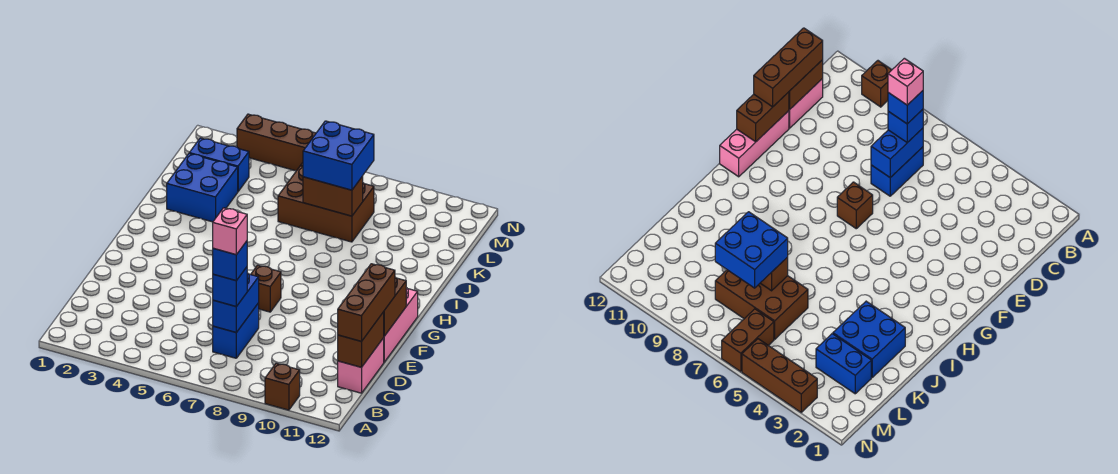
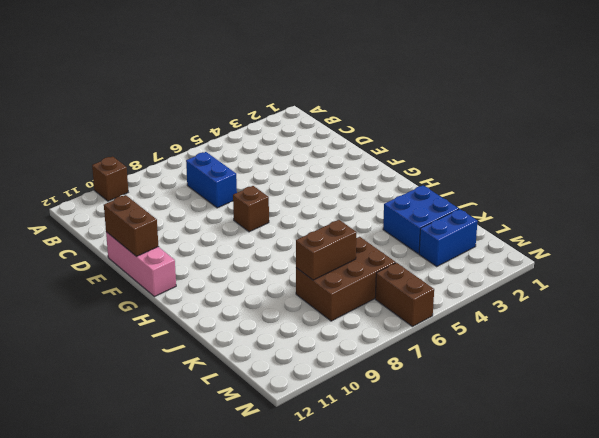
none -> pink brick C12:D12 level 1
none -> brown brick N3:N5 level 1
none -> blue brick C7:D7 level 2

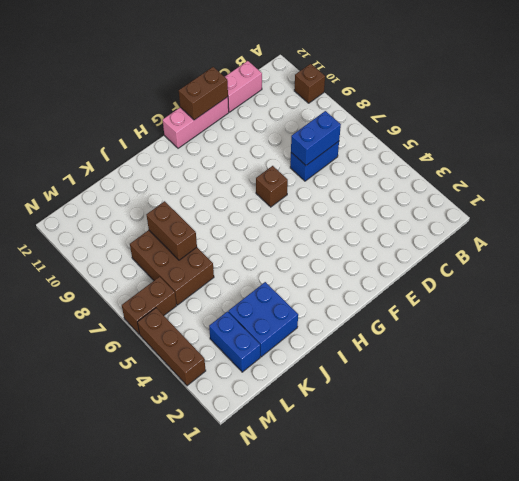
none -> brown brick C12:D12 level 2
none -> blue brick C7 level 3
none -> brown brick C12:E12 level 3

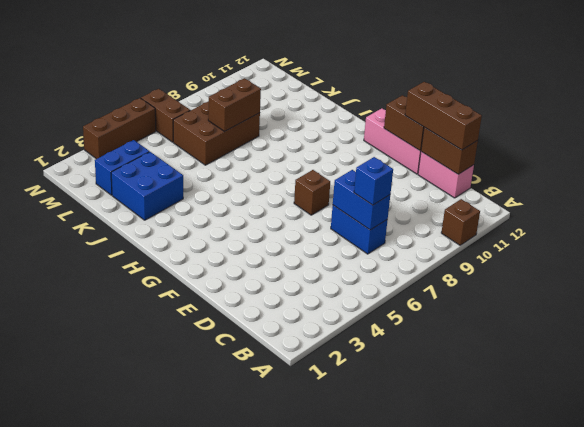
none -> blue brick K7:L8 level 3
none -> blue brick C7 level 4
none -> pink brick C7 level 5

